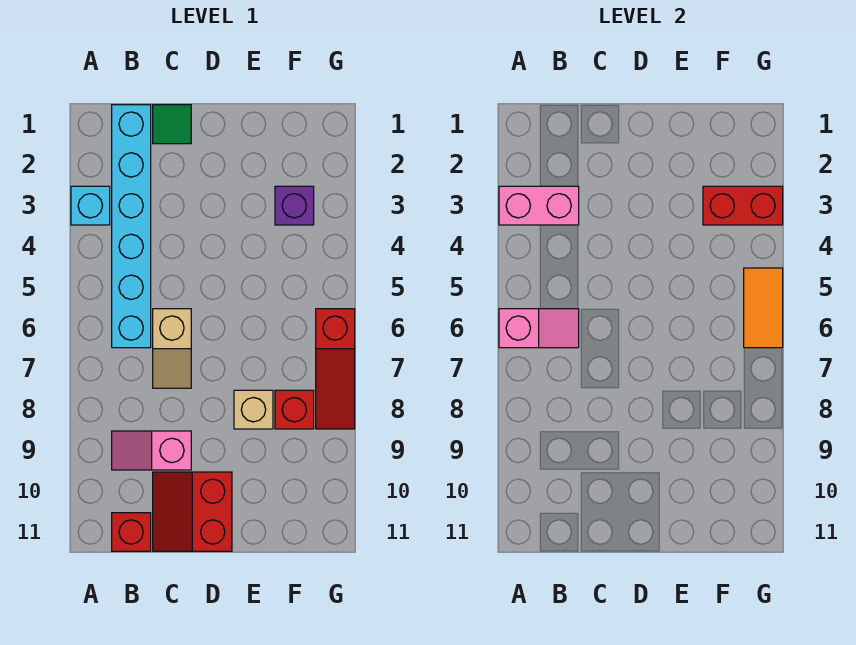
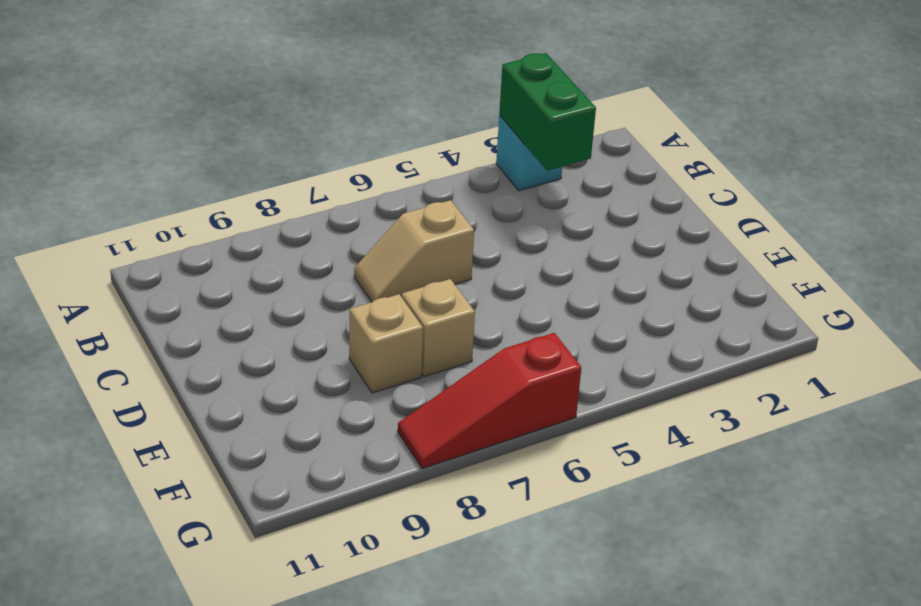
green brick A3:B3 level 2 -> pink brick A3:B3 level 2
tan brick E7 level 1 -> none
none -> cyan brick B1:B6 level 1
none -> pink slope B9:C9 level 1 top C
none -> red brick B11 level 1

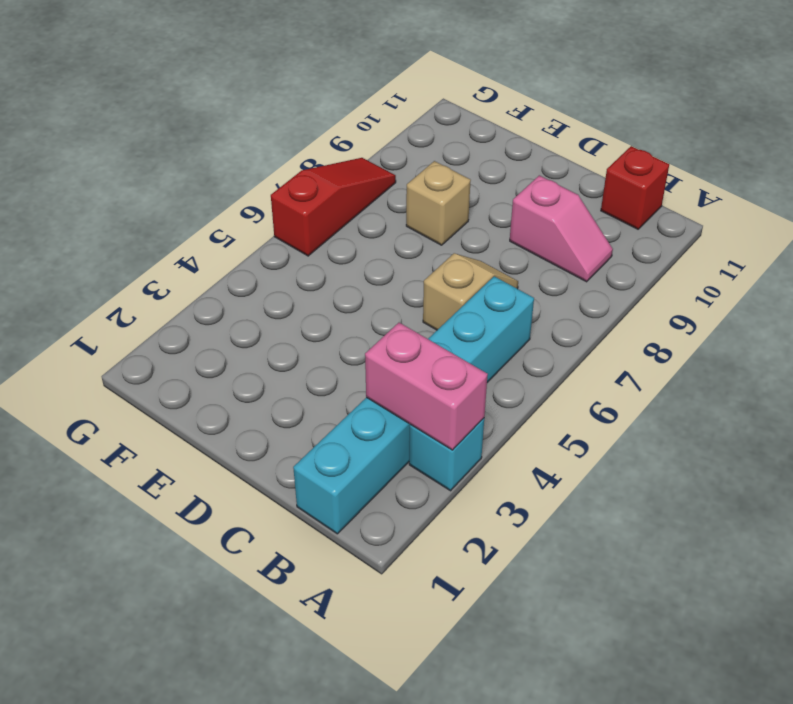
none -> green tile C1 level 1
none -> red slope C10:D11 level 1 top D
none -> purple brick F3 level 1

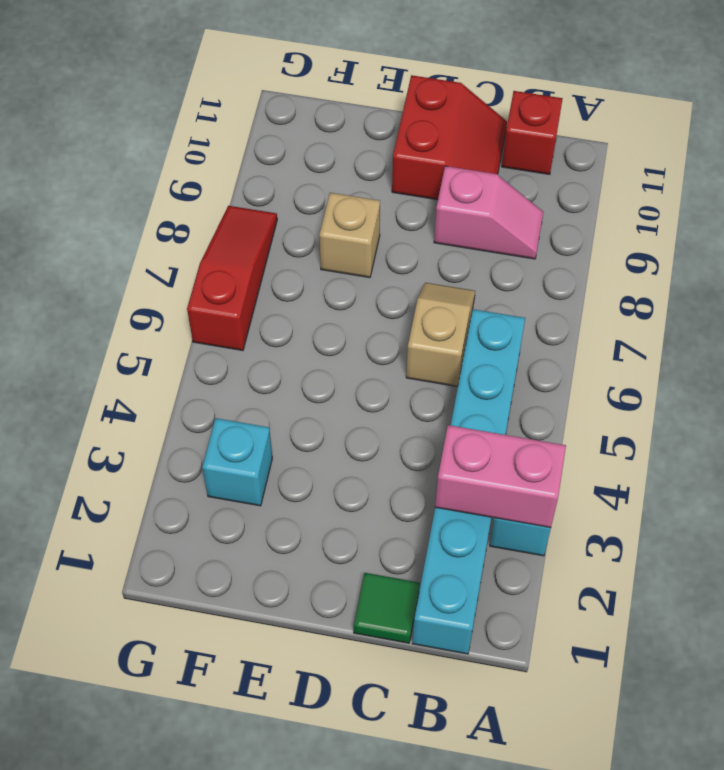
cyan brick F3 level 1 -> purple brick F3 level 1
none -> red brick F8 level 1
none -> pink slope A6:B6 level 2 top A
none -> red brick F3:G3 level 2

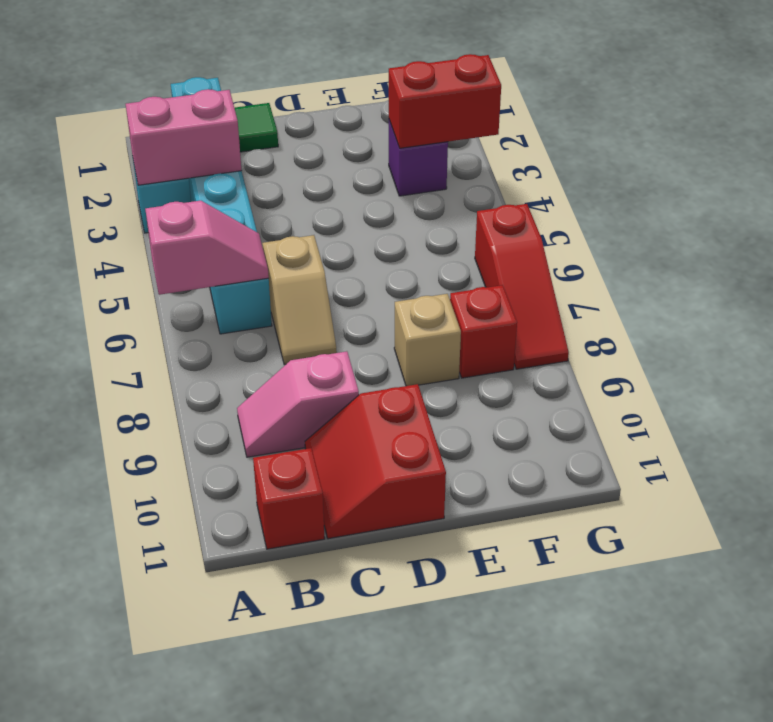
none -> orange tile G5:G6 level 2

